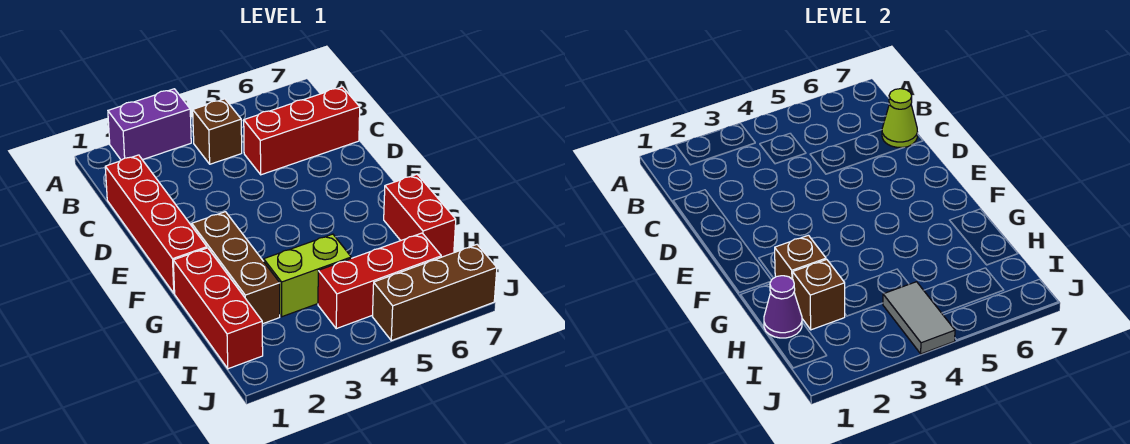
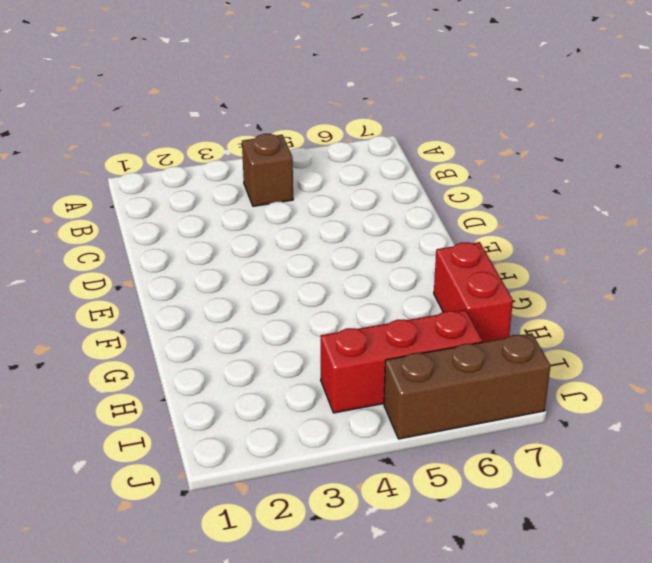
none -> purple brick A2:A3 level 1
none -> red brick C1:F1 level 1
none -> red brick C5:C7 level 1

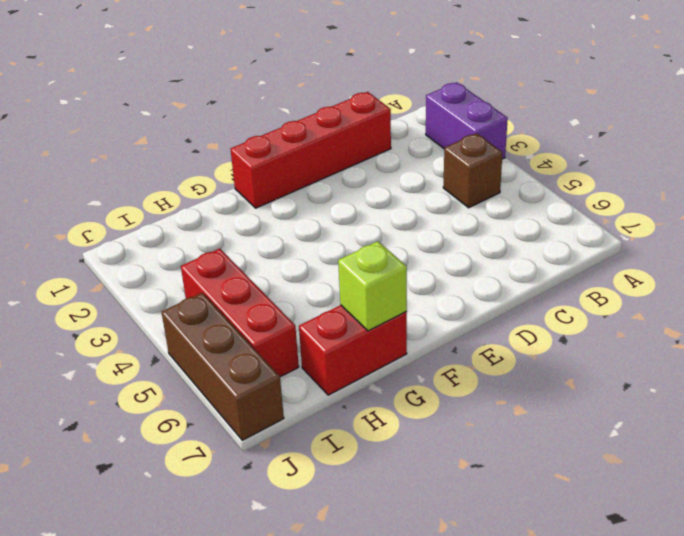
lime brick G7 level 2 -> none
none -> red brick C5:C7 level 1
none -> brown brick F2:H2 level 1
none -> red brick G1:I1 level 1

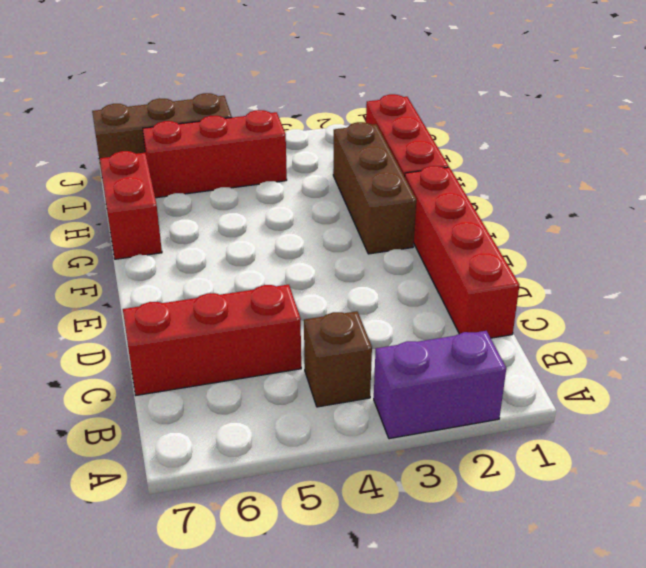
none -> lime brick H3:H4 level 1
none -> lime cone C7 level 2
none -> brown brick G2 level 2

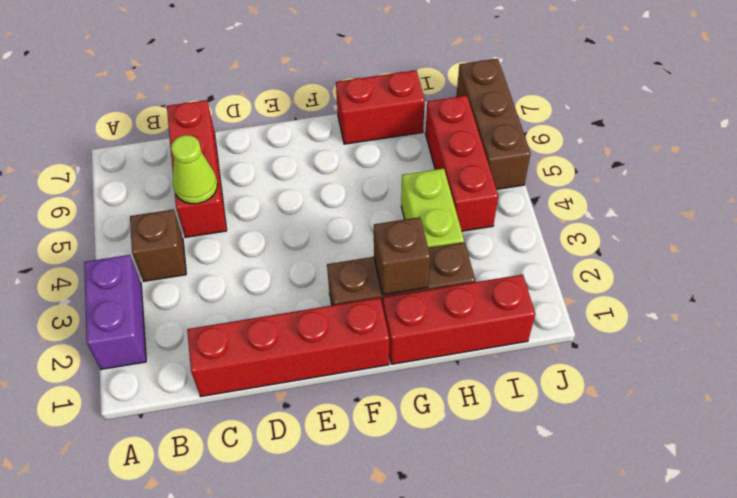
lime cone C5 level 2 -> lime cone C7 level 2
none -> purple cone H1 level 2
none -> brown brick H2 level 2
none -> grey tile I4:J4 level 2

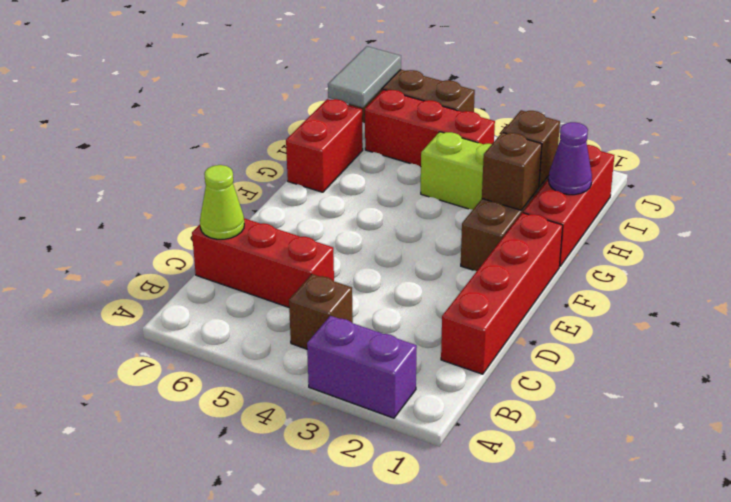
grey tile I7:J7 level 2 -> grey tile I4:J4 level 2

